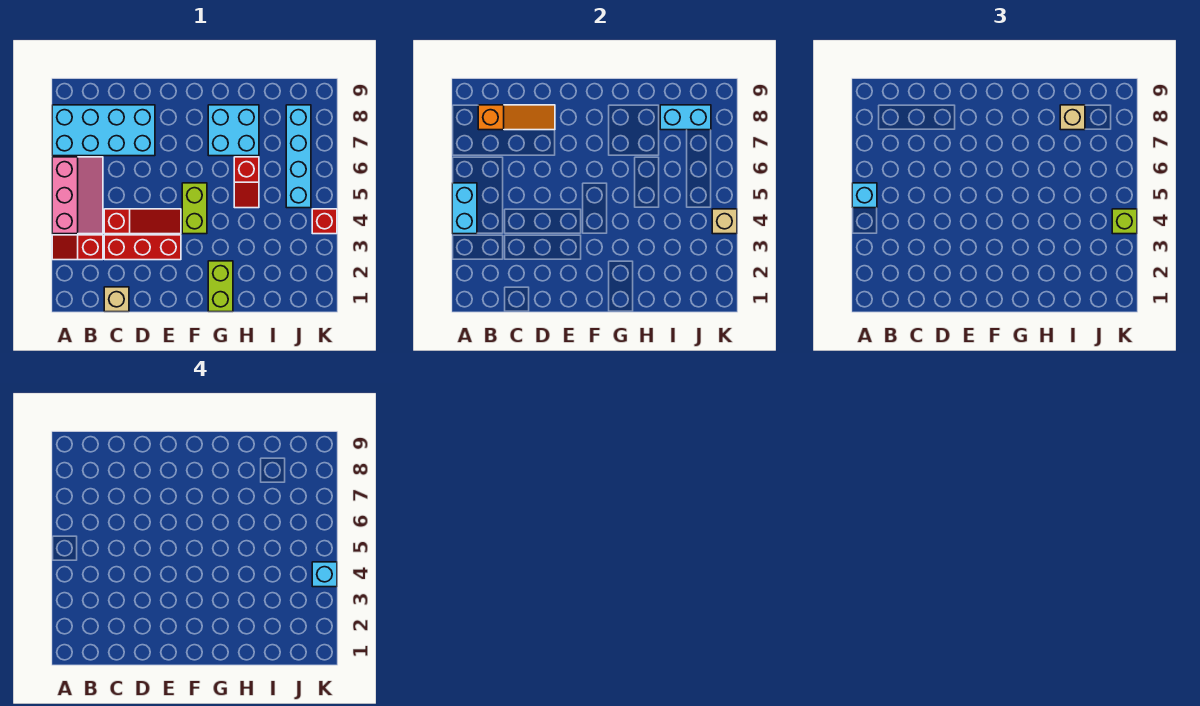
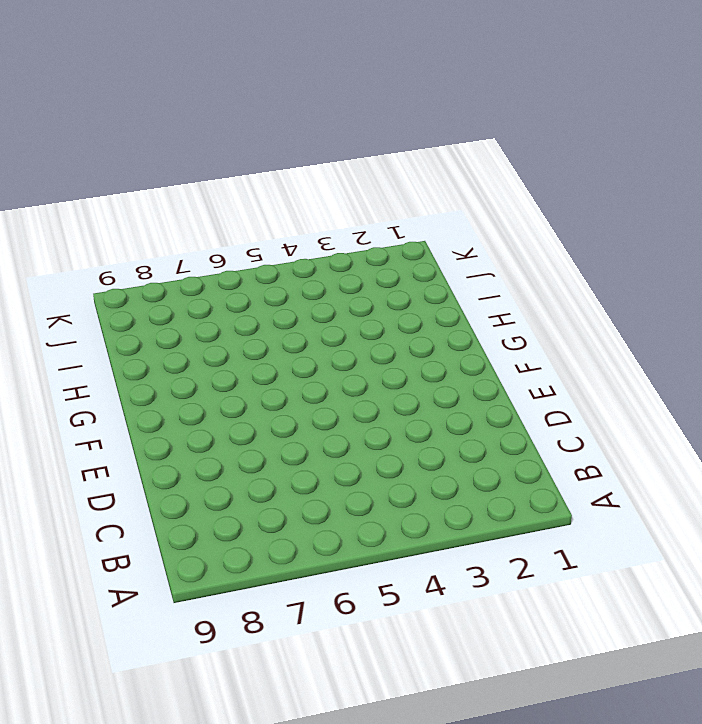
none -> red slope A3:B3 level 1 top B
none -> pink slope A4:B6 level 1 top A
none -> cyan brick A7:D8 level 1

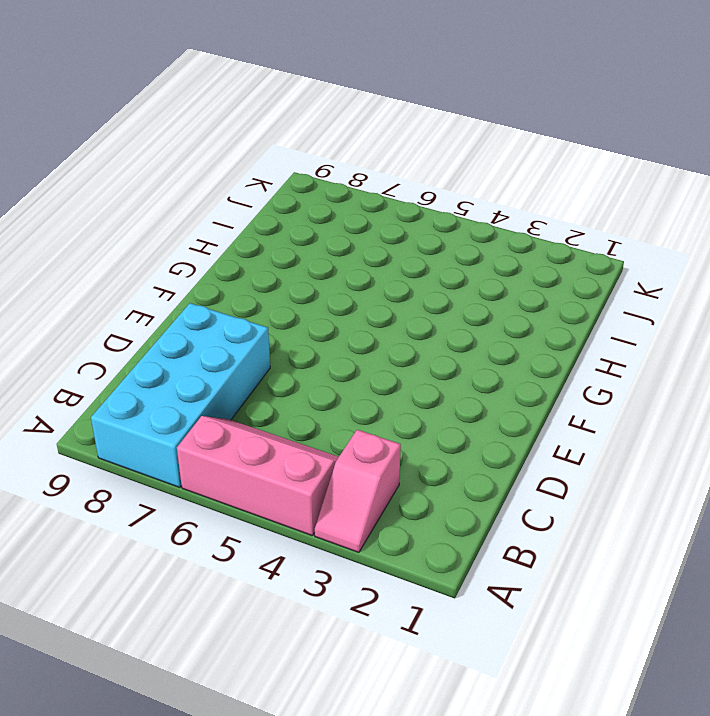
pink slope A3:B3 level 1 top B -> red slope A3:B3 level 1 top B
none -> tan brick C1 level 1
none -> red brick C3:E3 level 1
none -> red slope C4:E4 level 1 top C

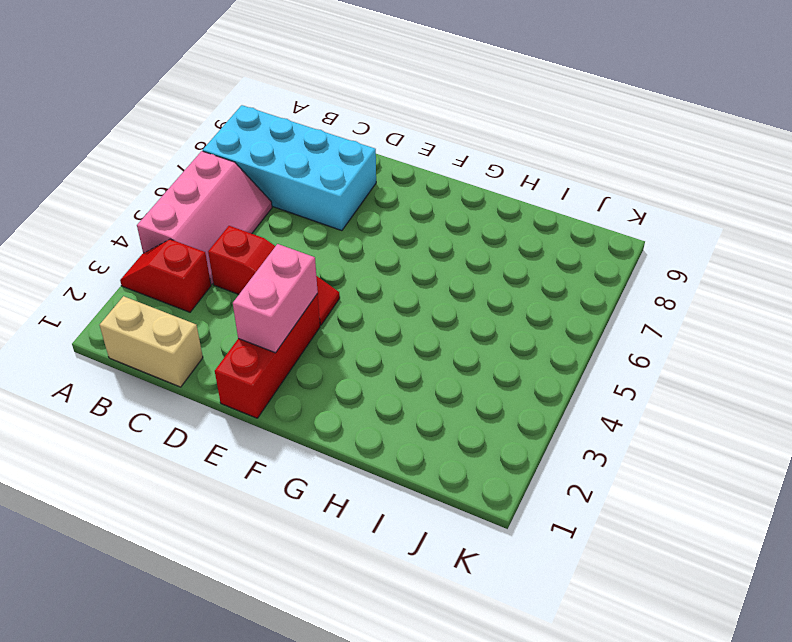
tan brick B1:C1 level 1 -> tan brick C1 level 1
red brick E1:E3 level 1 -> red brick C3:E3 level 1
pink brick E2:E3 level 2 -> none
none -> lime brick F4:F5 level 1
none -> lime brick G1:G2 level 1
none -> cyan brick G7:H8 level 1

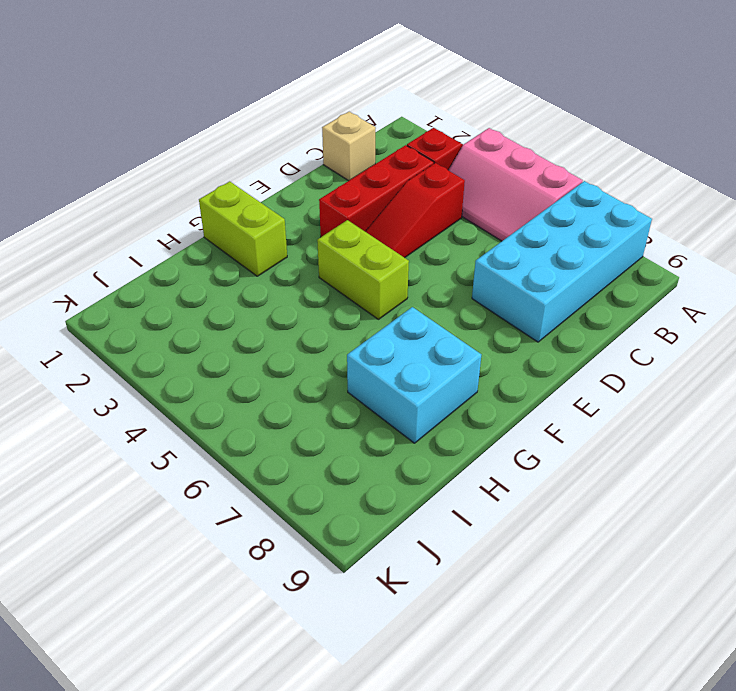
none -> red slope H5:H6 level 1 top 6
none -> cyan brick J5:J8 level 1
none -> red brick K4 level 1

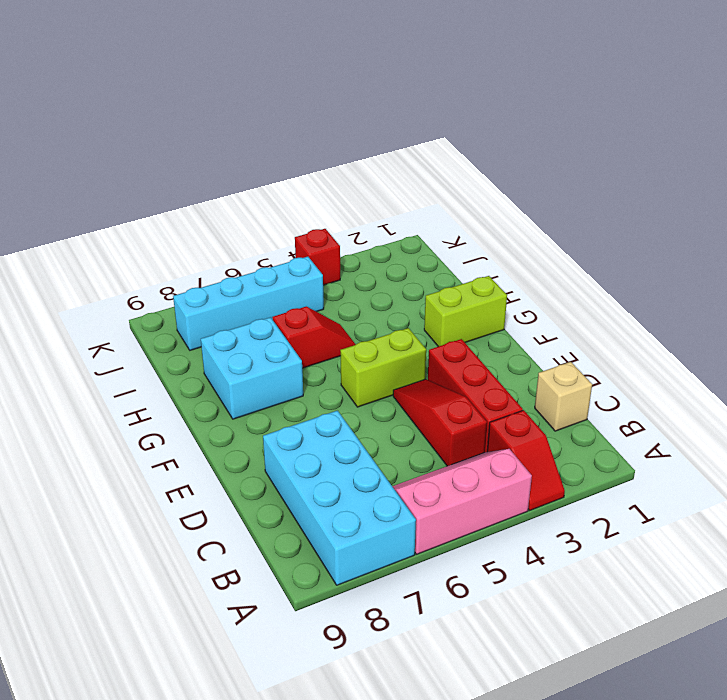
none -> cyan brick A4:A5 level 2
none -> orange slope B8:D8 level 2 top B
none -> cyan brick I8:J8 level 2

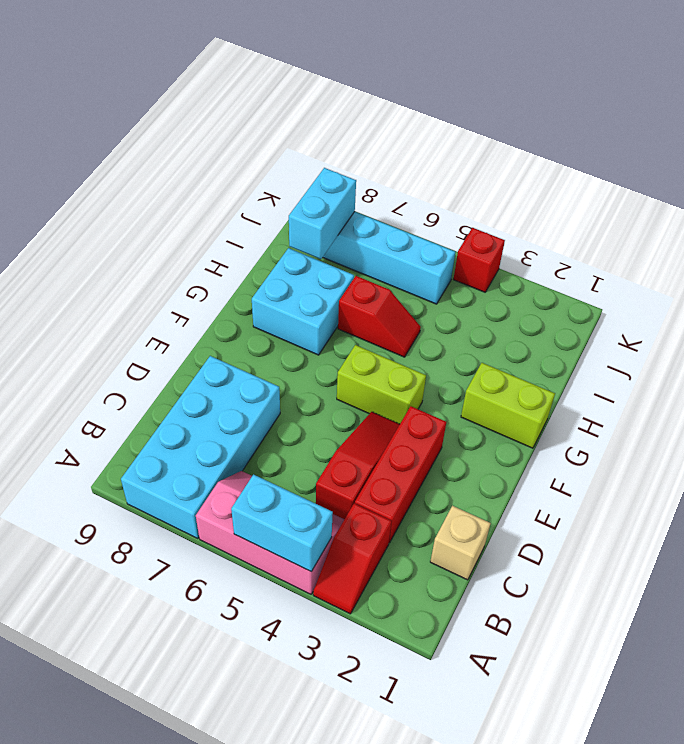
none -> orange slope B8:D8 level 2 top B
none -> tan brick K4 level 2
none -> cyan brick A5 level 3

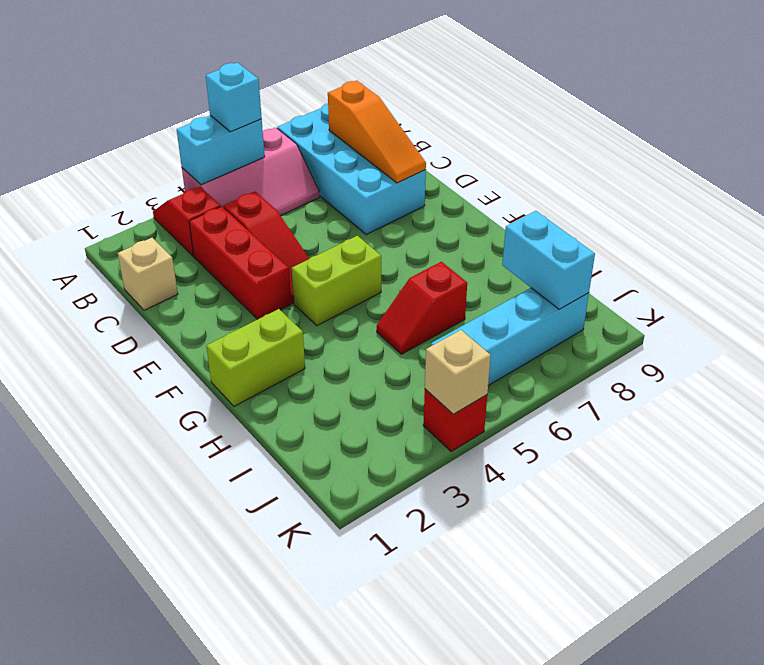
none -> cyan brick G7:H8 level 1
none -> tan brick I8 level 3
none -> lime brick K4 level 3

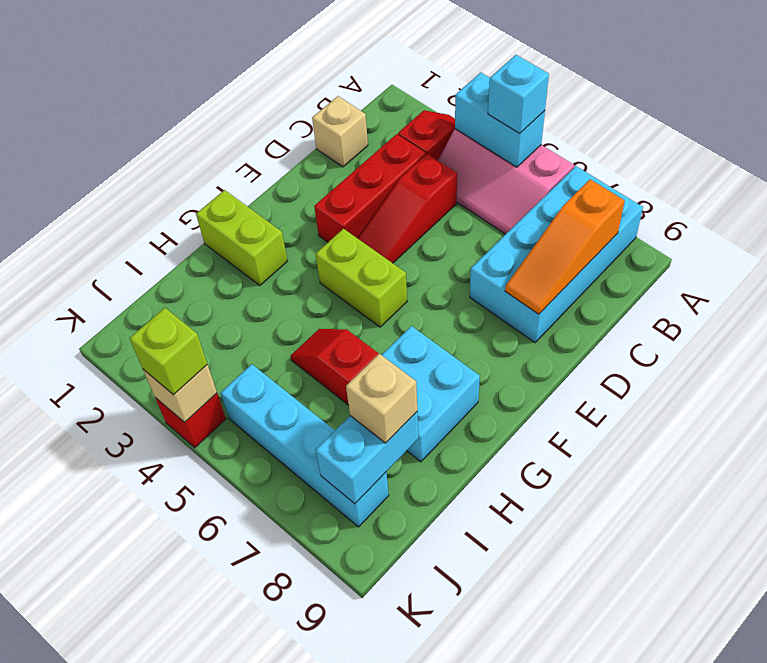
none -> cyan brick K4 level 4

